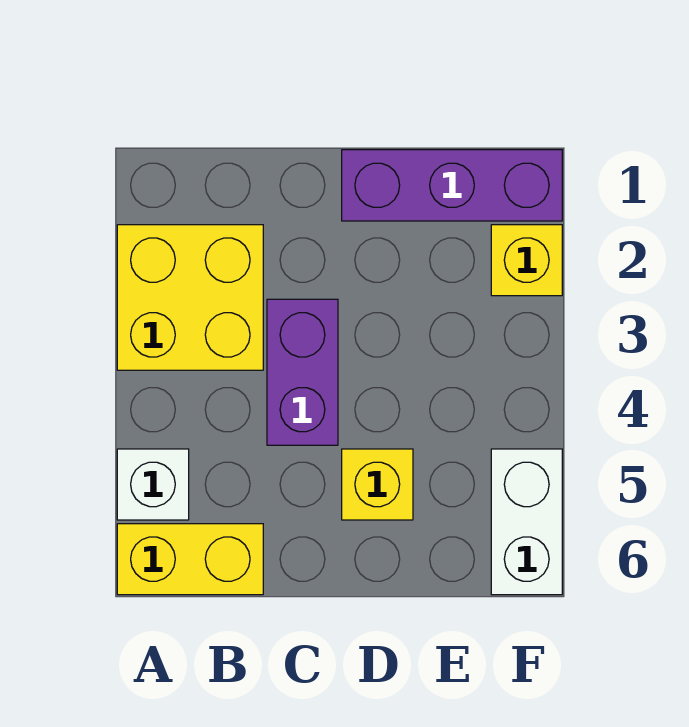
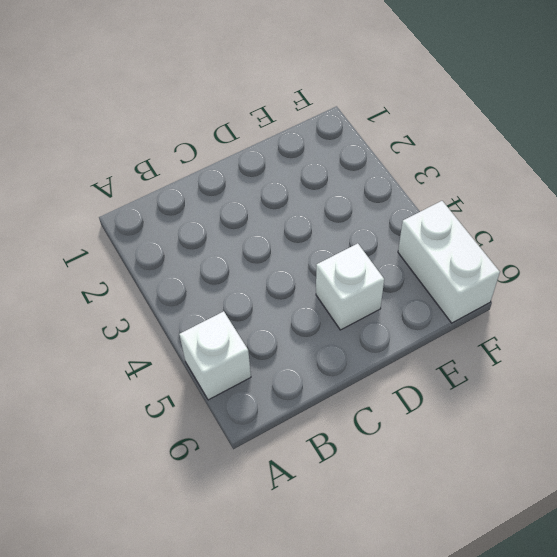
white brick D5 level 1 -> yellow brick D5 level 1
none -> yellow brick A2:B3 level 1
none -> yellow brick A6:B6 level 1

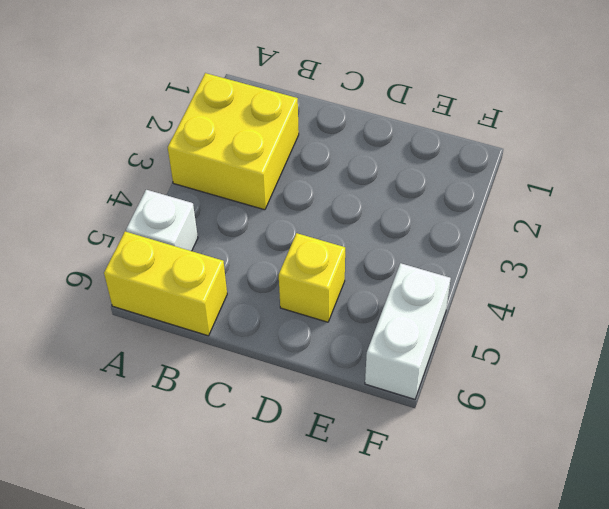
none -> purple brick C3:C4 level 1
none -> purple brick D1:F1 level 1

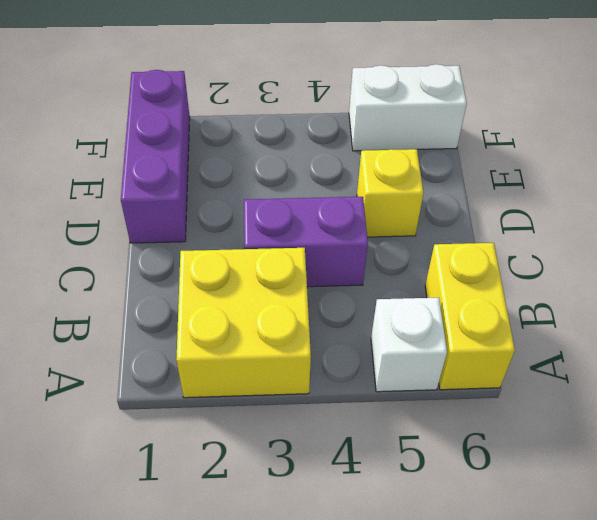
none -> yellow brick F2 level 1

